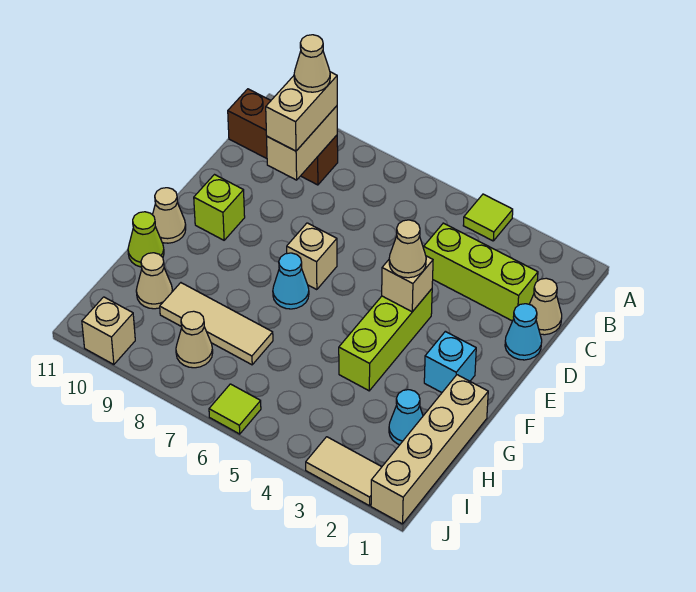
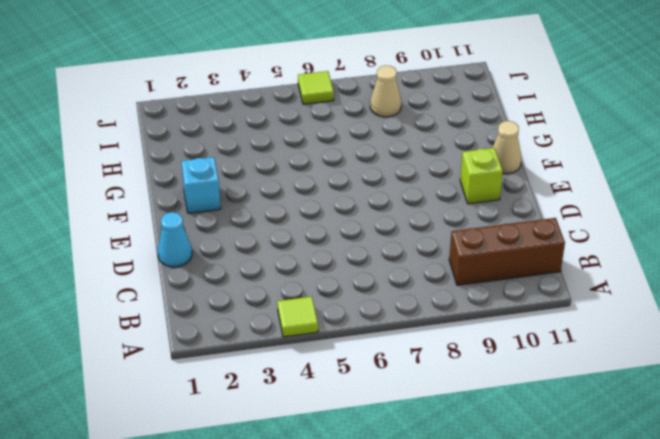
none -> tan cone C1 level 1
none -> lime brick C2:C4 level 1
none -> lime brick E4:G4 level 1

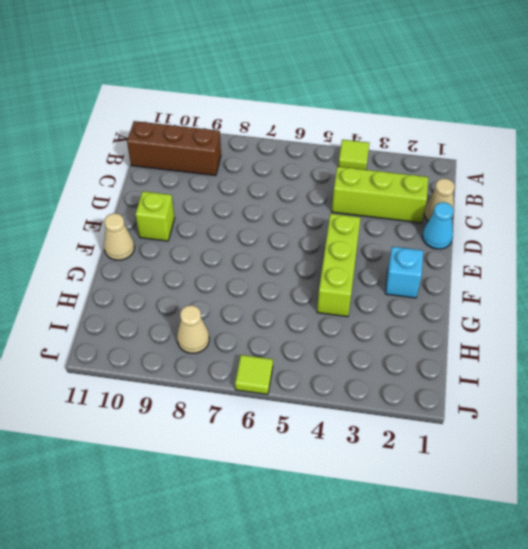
none -> tan brick E7 level 1
none -> cyan cone F7 level 1
none -> tan brick G1:J1 level 1

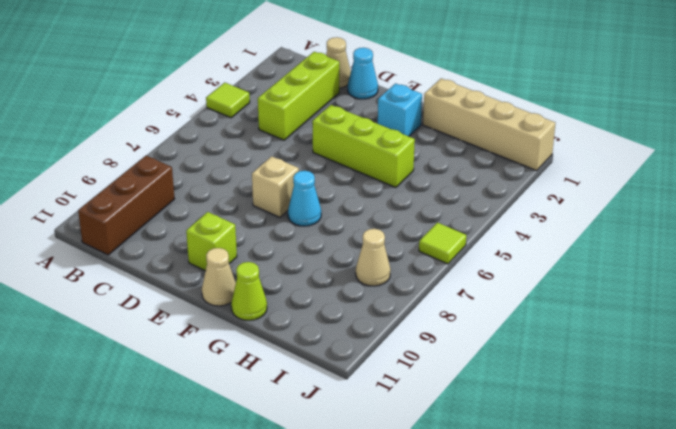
none -> cyan cone H2 level 1
none -> tan tile H7:H9 level 1
none -> tan cone H10 level 1

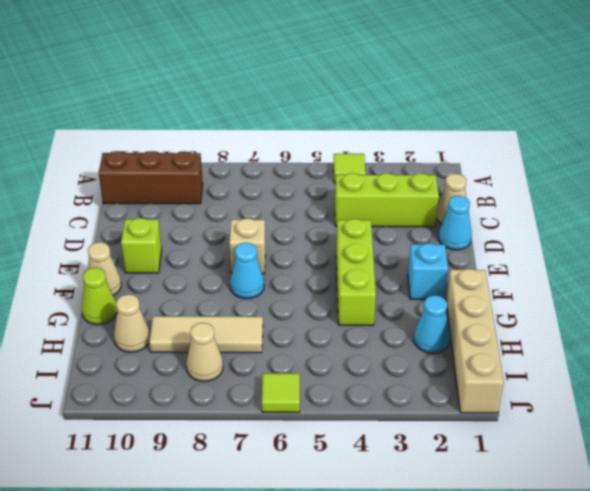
none -> tan tile J2:J3 level 1
none -> tan brick J10 level 1
none -> tan brick B9:C9 level 2

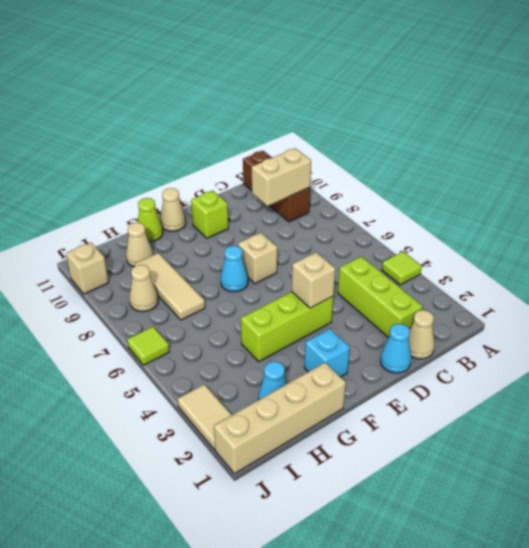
none -> tan brick B9:C9 level 3
none -> tan cone E4 level 3
none -> tan cone B9 level 4

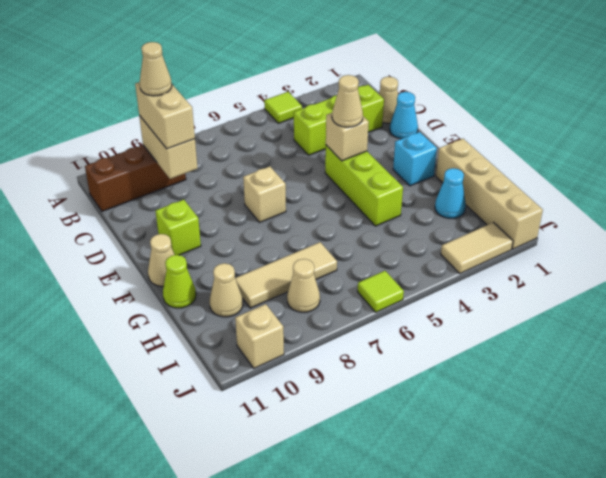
none -> cyan cone F7 level 1

